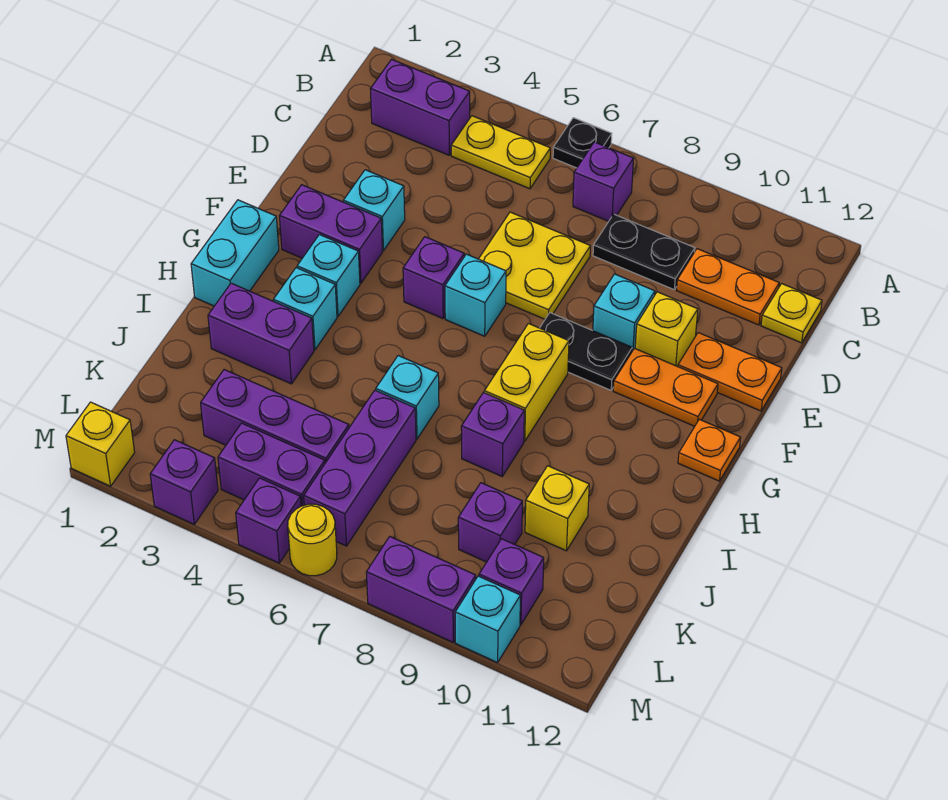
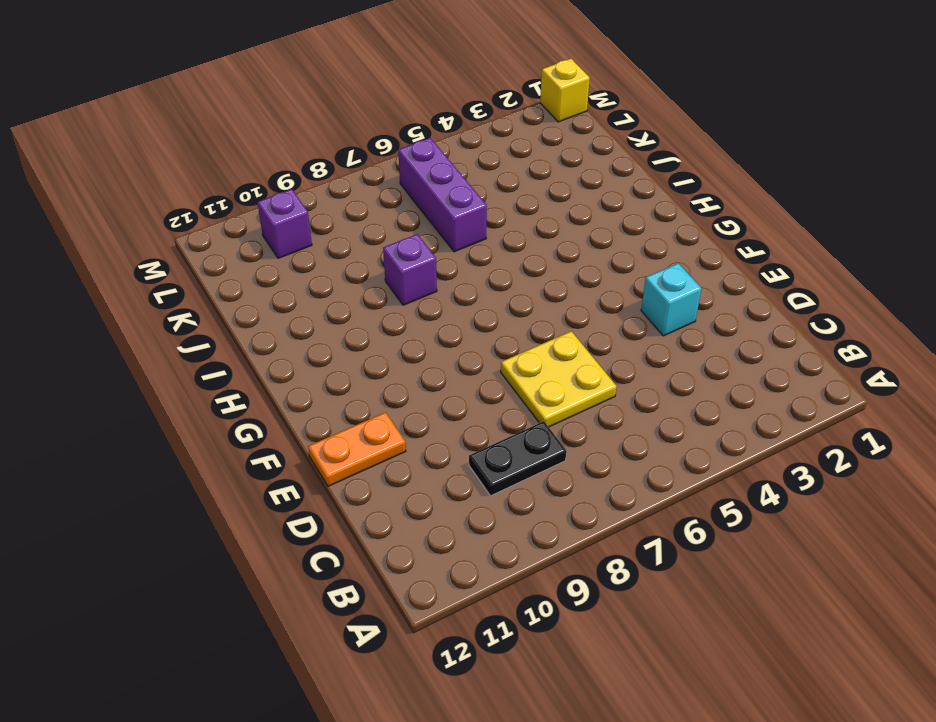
none -> black plate A6 level 1
none -> purple brick B2:B3 level 1
none -> yellow plate B4:B5 level 1
none -> purple brick B7 level 1

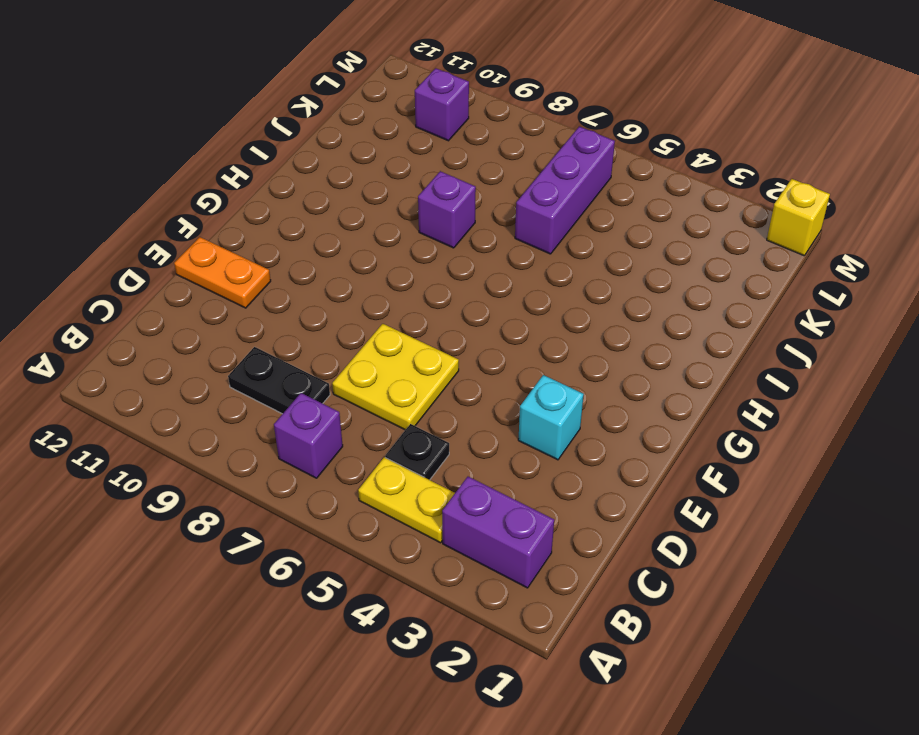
black plate C5 level 1 -> black plate A6 level 1
none -> orange plate C10:C11 level 1
none -> yellow plate C12 level 1
none -> cyan brick E9 level 1
none -> yellow brick E10 level 1

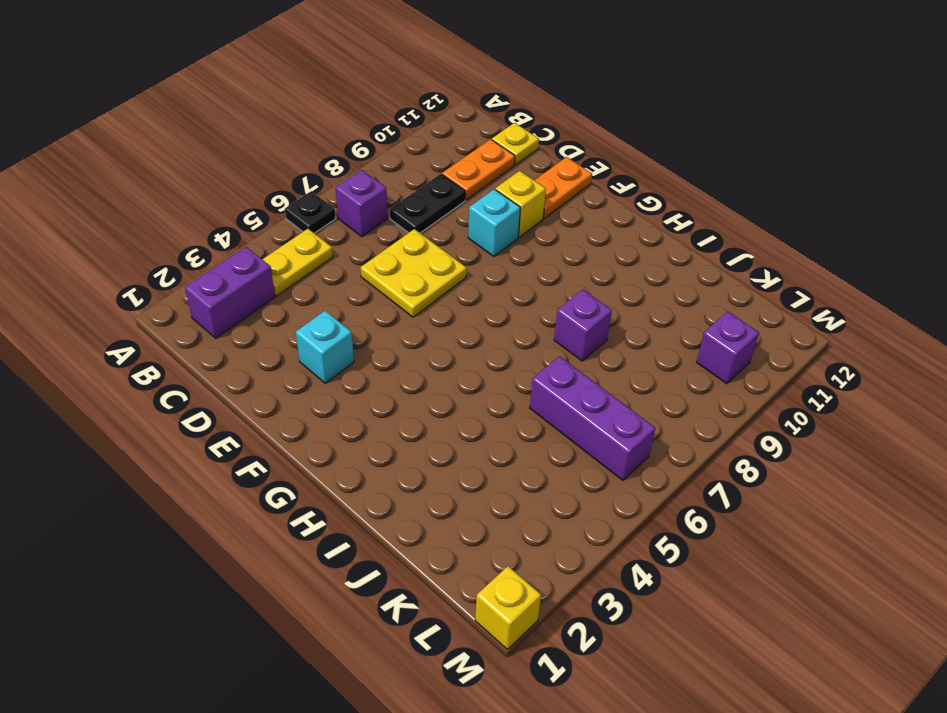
none -> purple brick F2:F3 level 1
none -> purple brick F5 level 1
none -> cyan brick F6 level 1
none -> black plate F8:F9 level 1

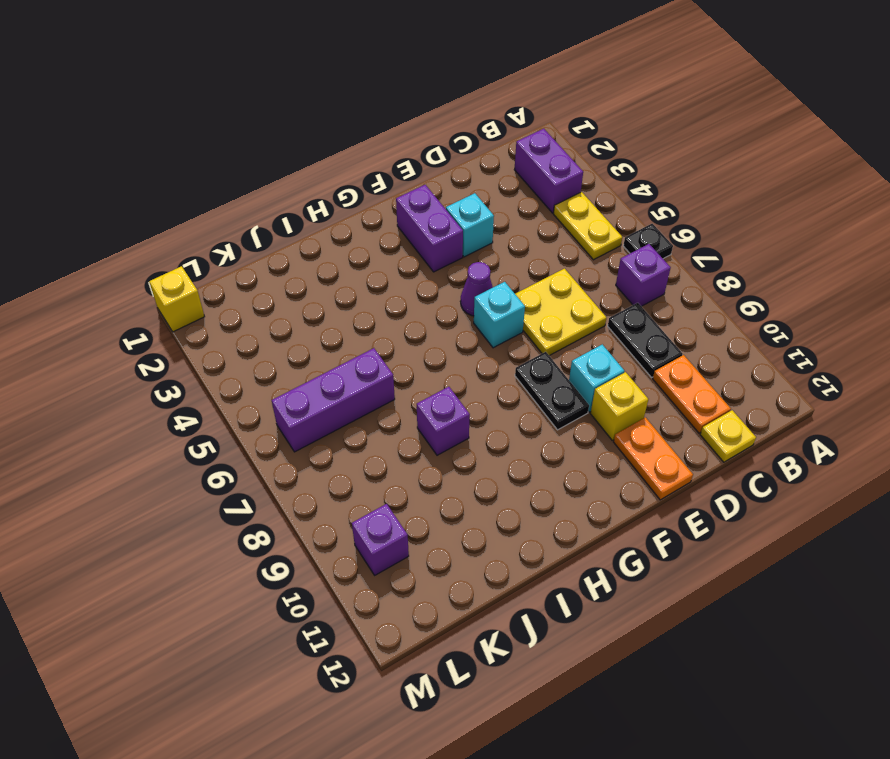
purple cone F5 level 1 -> purple brick F5 level 1
none -> orange plate F10:F11 level 1
none -> cyan brick G1:H1 level 1
none -> cyan brick G3 level 1
none -> yellow brick G8:H8 level 1

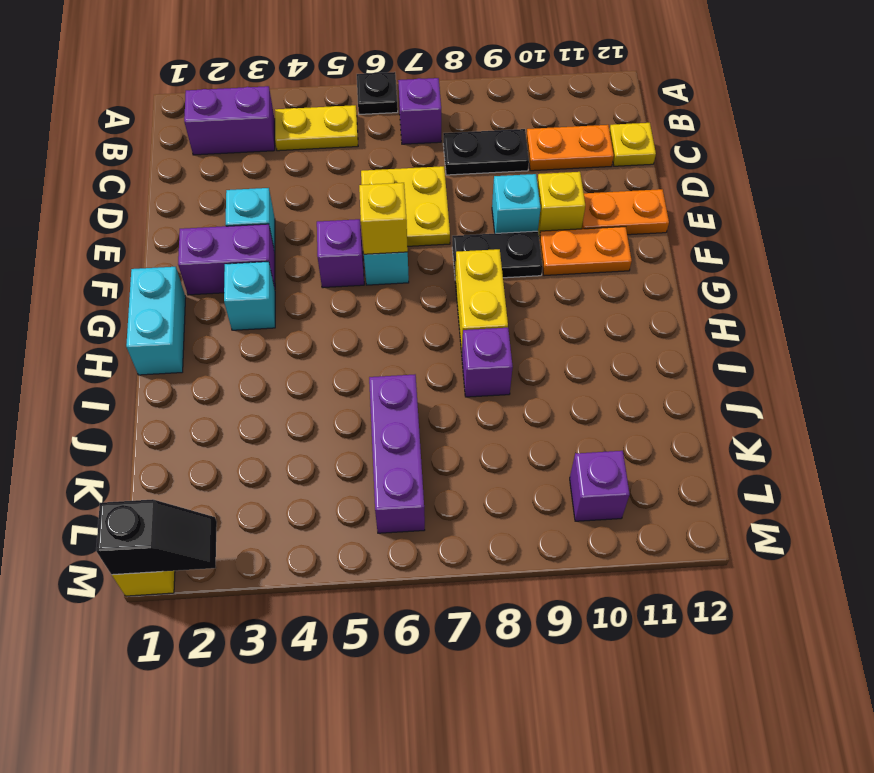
yellow brick F6 level 2 -> yellow brick J10 level 1
black slope M1:M2 level 2 top 1 -> none
none -> orange plate G12 level 1
none -> cyan brick H3 level 1
none -> purple brick I2:I3 level 1
none -> cyan brick I6 level 1

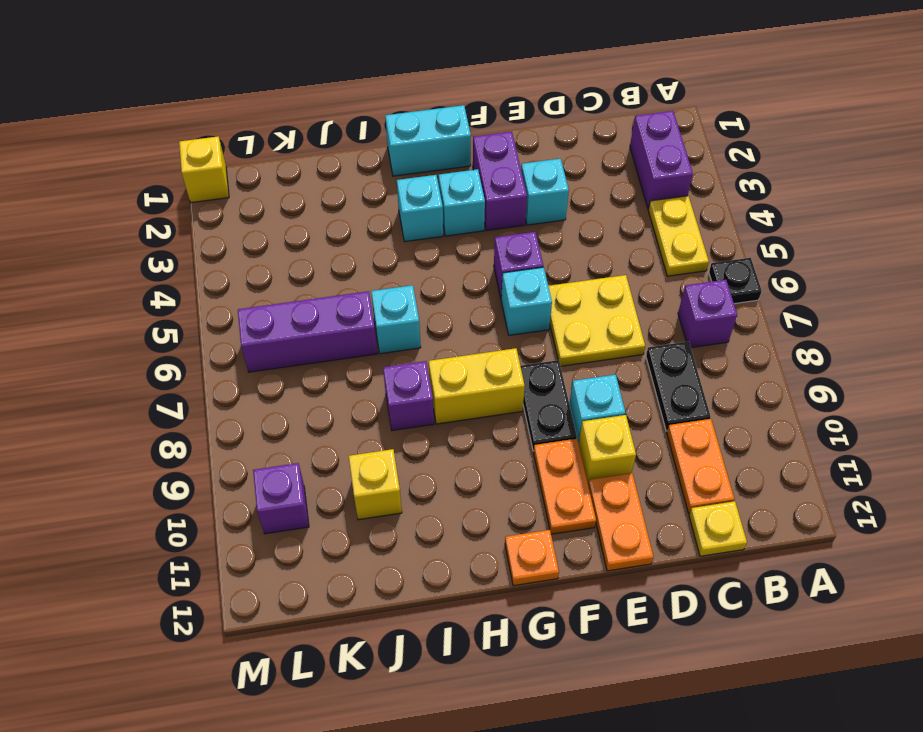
none -> purple brick I2:I3 level 1
none -> purple brick K3:K5 level 1
none -> purple brick K9 level 1
none -> purple brick L4:L5 level 1

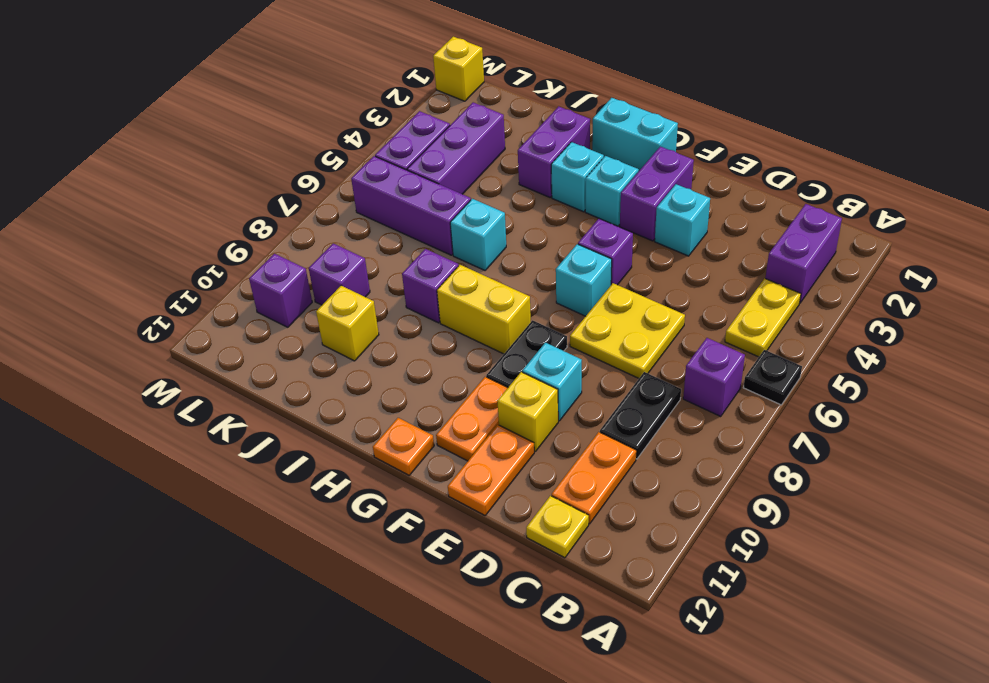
none -> purple brick M3 level 1
none -> purple brick M5 level 1
none -> yellow round brick M6 level 1
none -> purple brick M8:M9 level 1

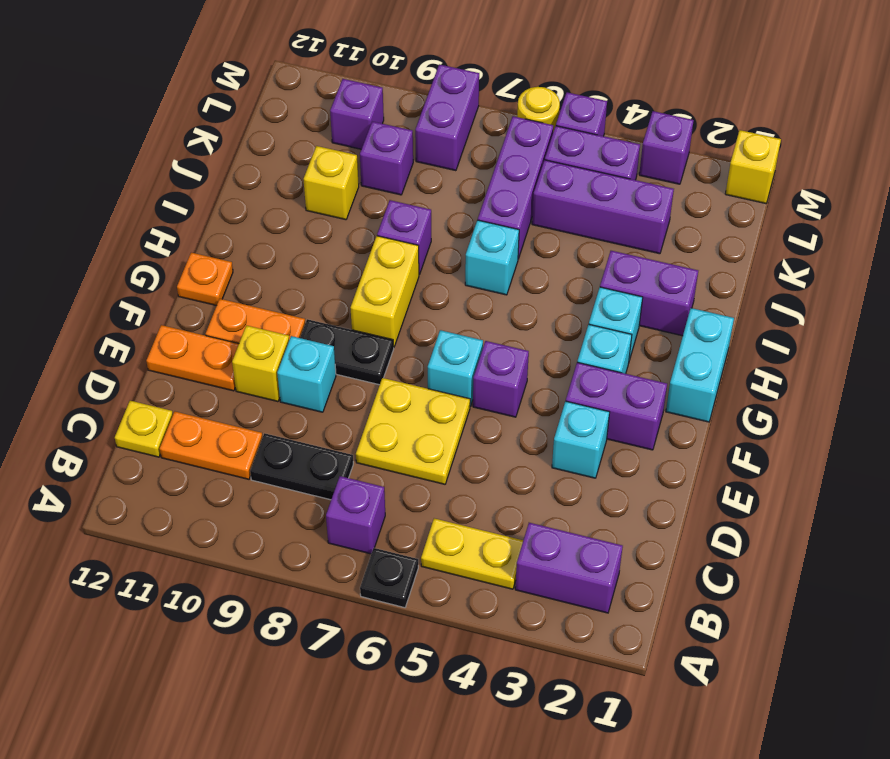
purple brick L8:M8 level 1 -> purple brick M8:M9 level 1
none -> cyan brick M10 level 1

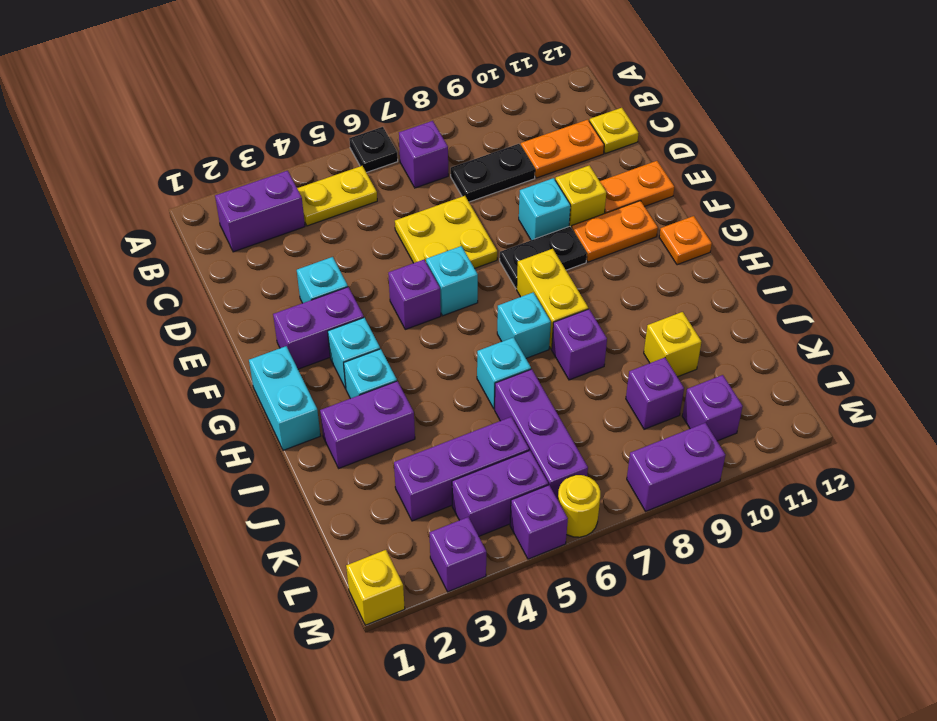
cyan brick H7 level 1 -> cyan brick M10 level 1

